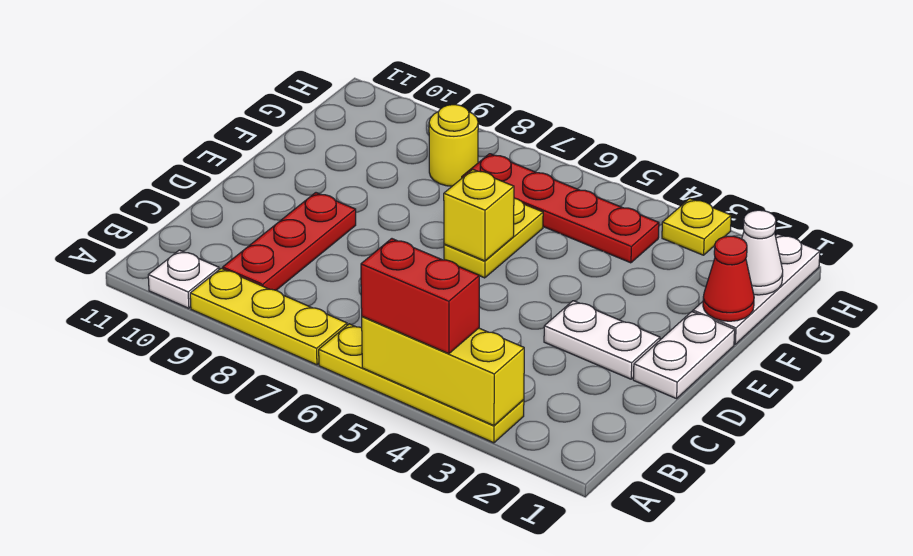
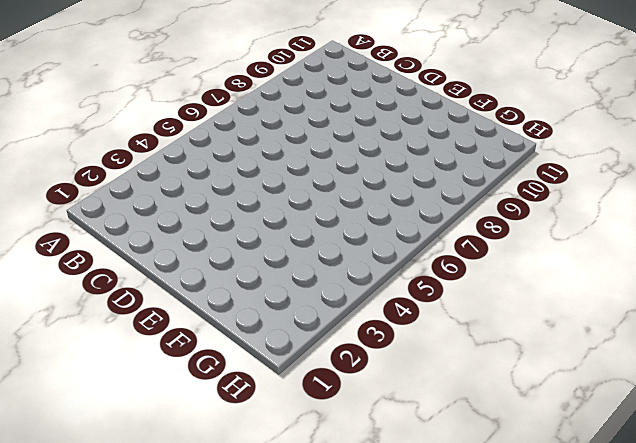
none -> yellow plate A3:A6 level 1
none -> yellow plate A7:A9 level 1
none -> white plate A10 level 1

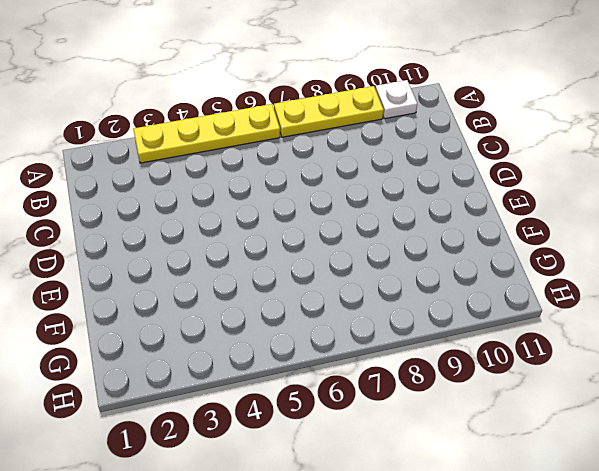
none -> red plate B9:D9 level 1
none -> white plate D1:E1 level 1
none -> white plate D2:D3 level 1

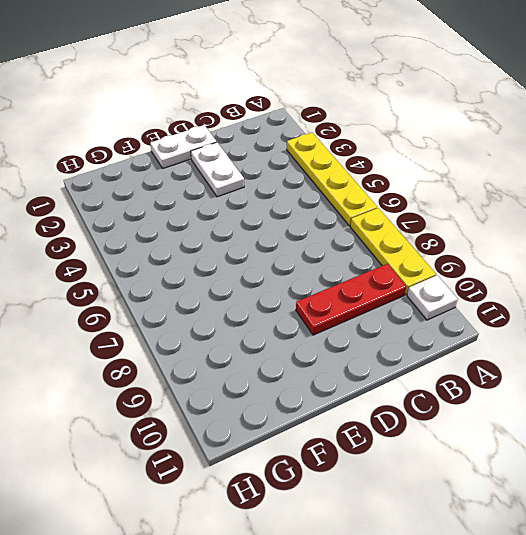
none -> yellow plate E6:F6 level 1
none -> white plate F1:H1 level 1
none -> red plate G4:G7 level 1

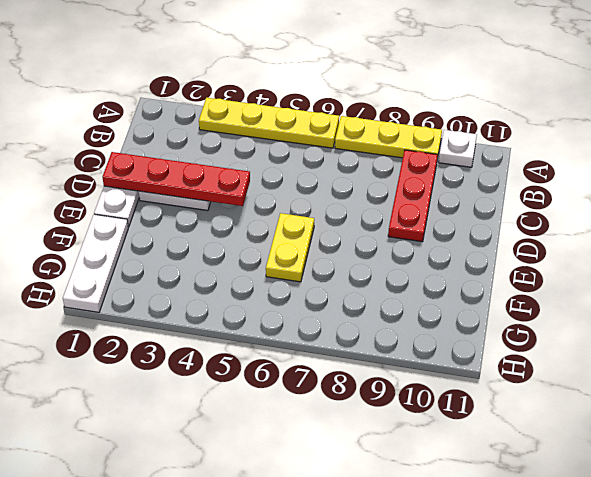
red plate D1:D4 level 2 -> red plate G4:G7 level 1
none -> yellow round brick G8 level 1
none -> yellow plate H3 level 1
none -> yellow brick A3:A5 level 2

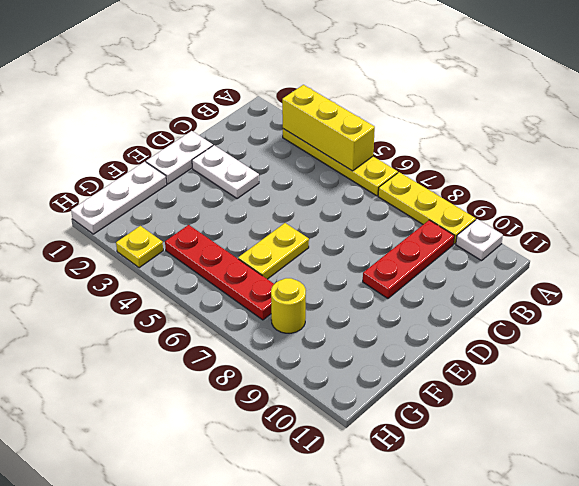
none -> yellow brick E6 level 2
none -> red cone F1 level 2
none -> white cone G1 level 2

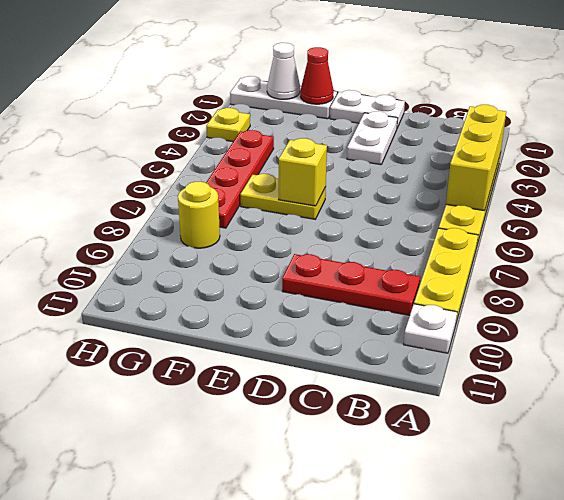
none -> red brick A4:A5 level 3

